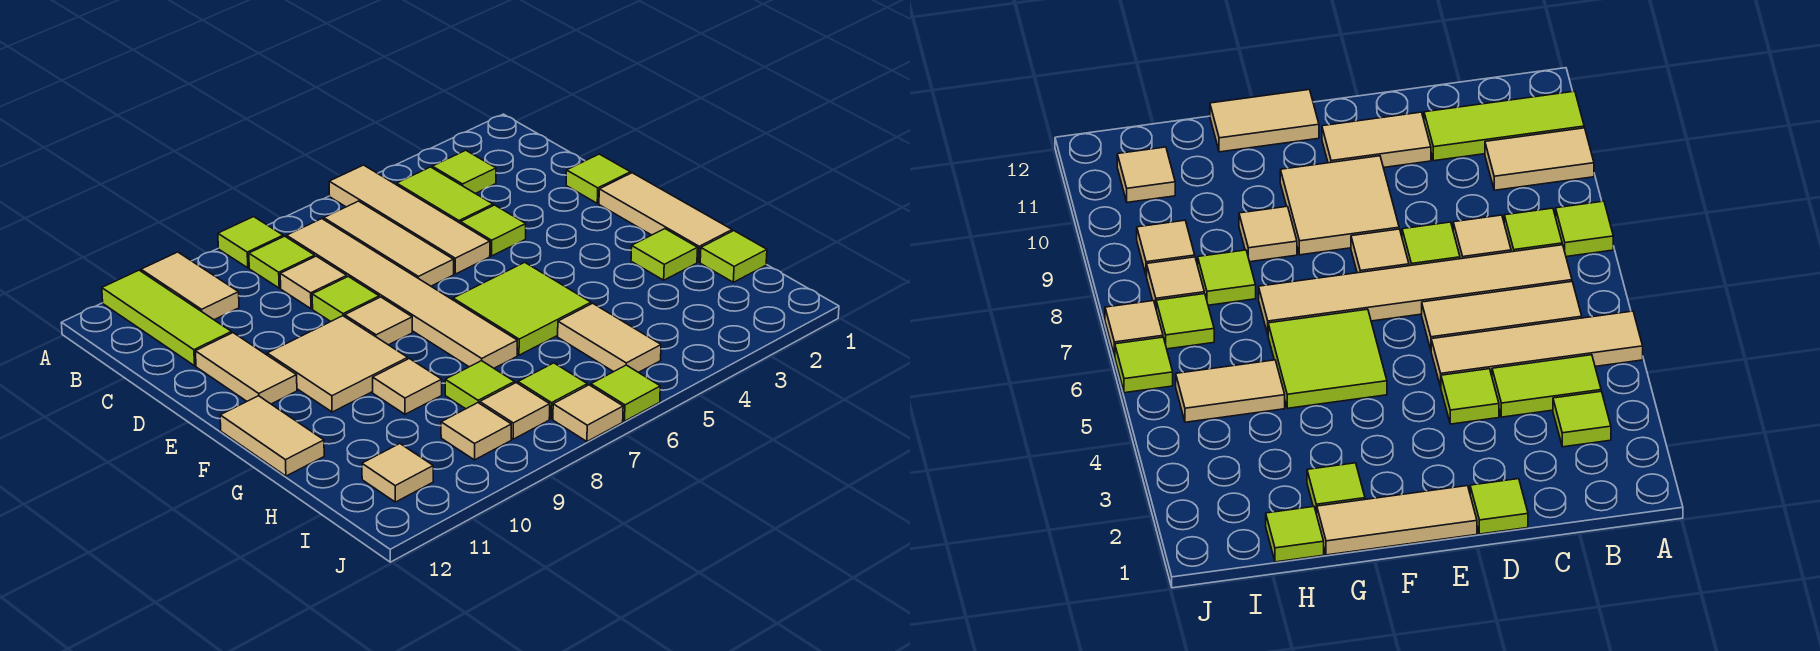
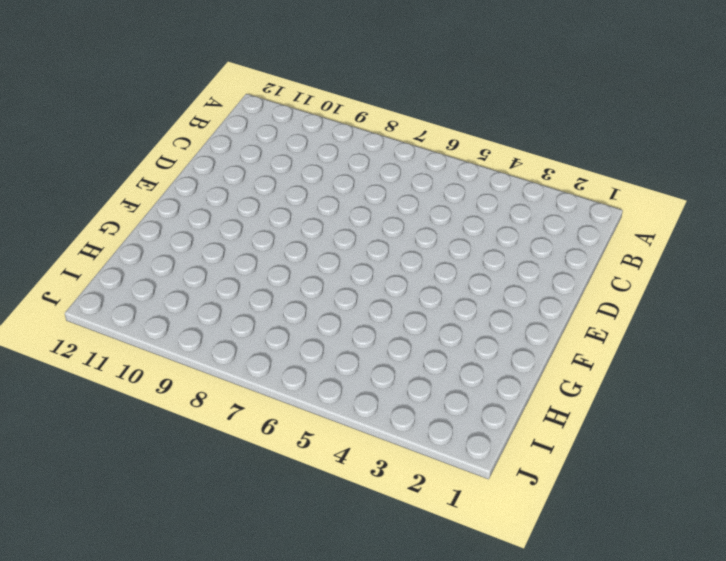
none -> tan tile A5:D5 level 1
none -> lime tile A8 level 1
none -> tan tile A10:B10 level 1
none -> lime tile A11:C11 level 1

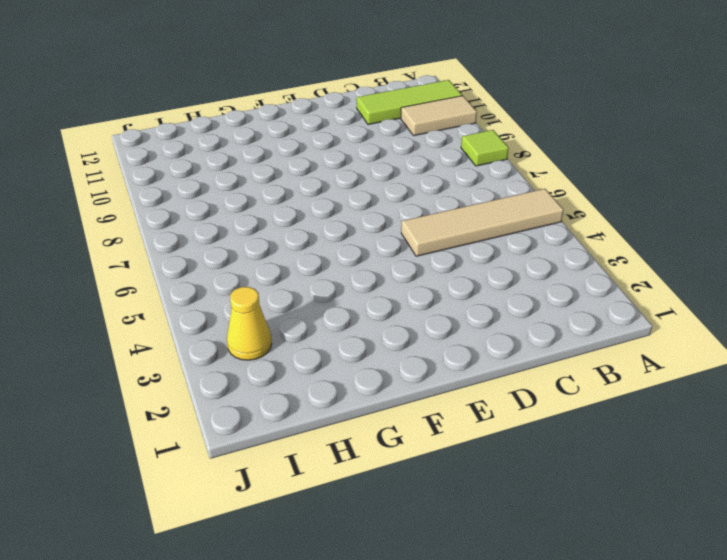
yellow cone I3 level 1 -> none
none -> lime tile B3 level 1
none -> lime tile B4:C4 level 1
none -> tan tile B6:D6 level 1
none -> tan tile B7:G7 level 1

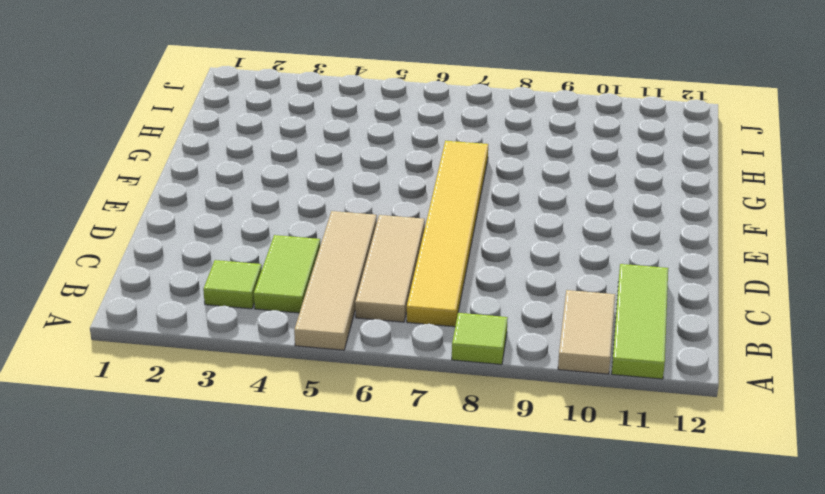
yellow tile B7:G7 level 1 -> tan tile B7:G7 level 1
none -> lime tile B8 level 1
none -> tan tile C8 level 1
none -> lime tile D1 level 1
none -> lime tile D4 level 1

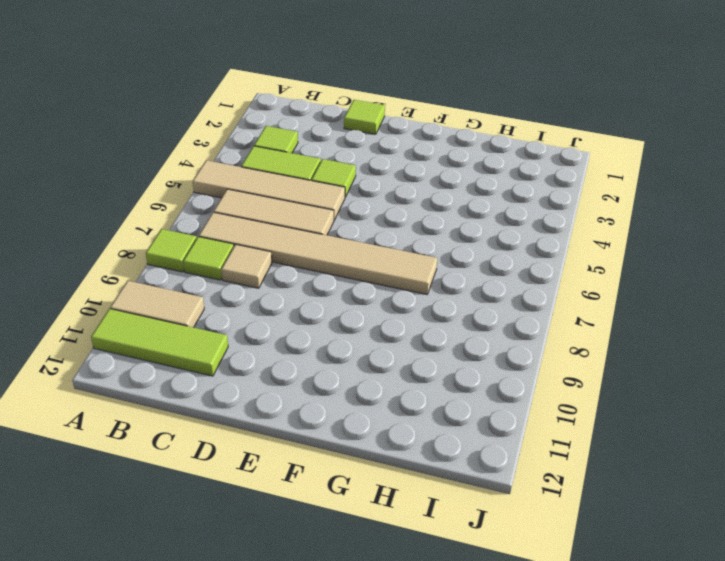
none -> lime tile D8 level 1
none -> tan tile D11:E11 level 1
none -> tan tile E1:G1 level 1
none -> tan tile E8 level 1

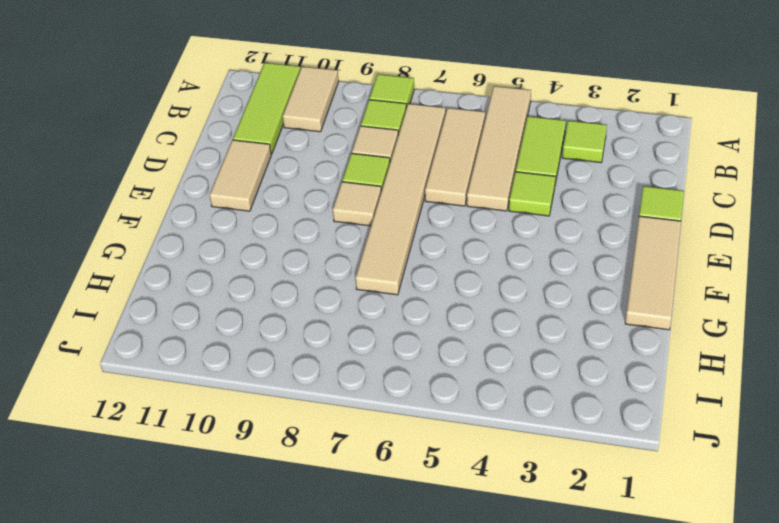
none -> tan tile E9:F10 level 1
none -> lime tile F5:G6 level 1
none -> tan tile F12:G12 level 1
none -> lime tile G2 level 1

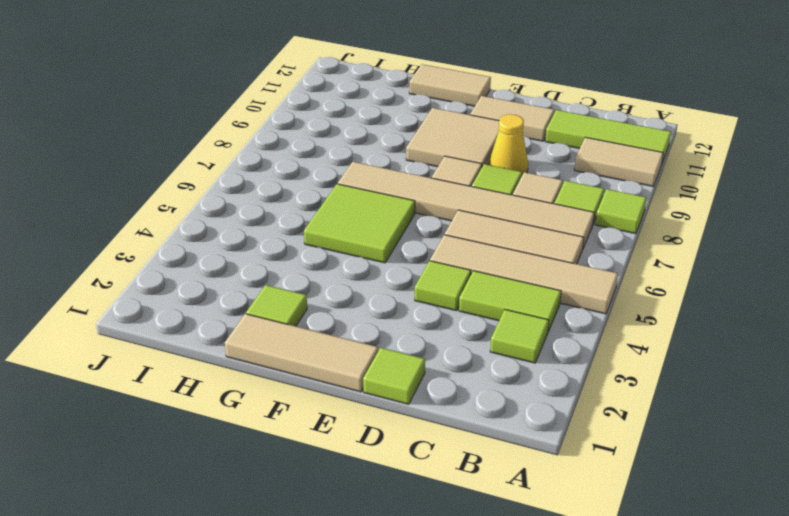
yellow cone D9 level 1 -> none
none -> tan tile G9 level 1
none -> lime tile H1 level 1
none -> tan tile H5:I5 level 1
none -> lime tile H8 level 1

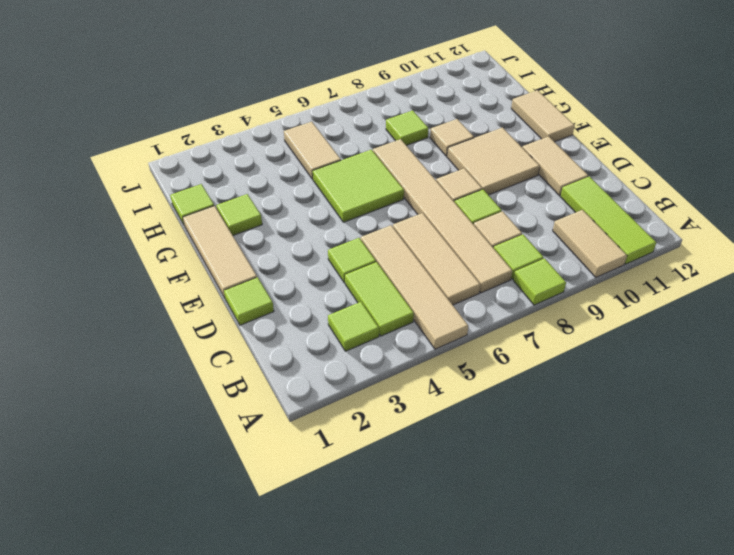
none -> lime tile I7 level 1
none -> tan tile I8 level 1
none -> tan tile I9 level 1
none -> tan tile I11 level 1

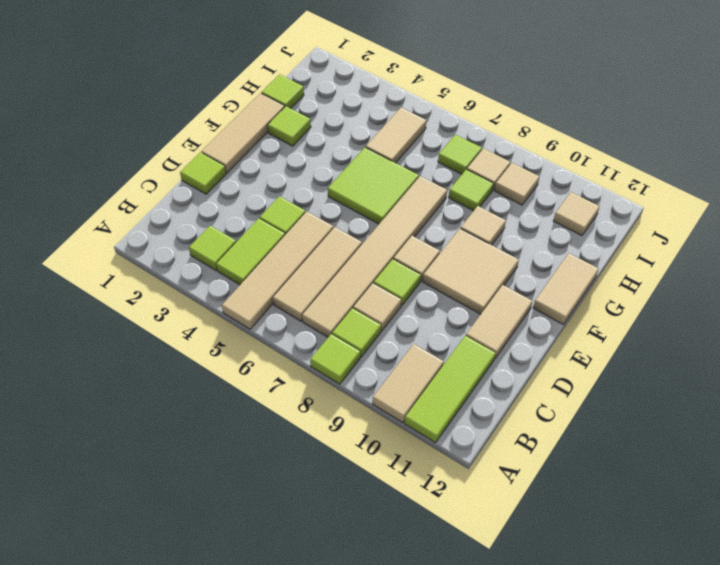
none -> lime tile J6 level 1
none -> tan tile J7 level 1

